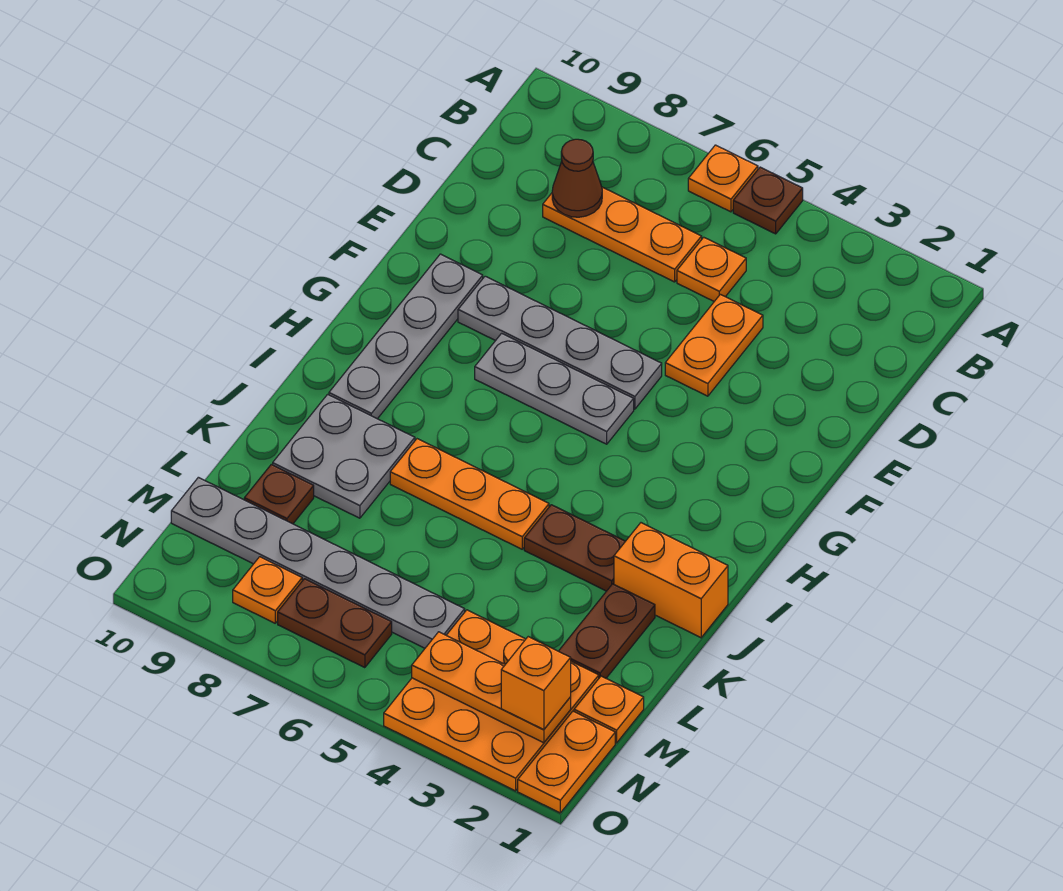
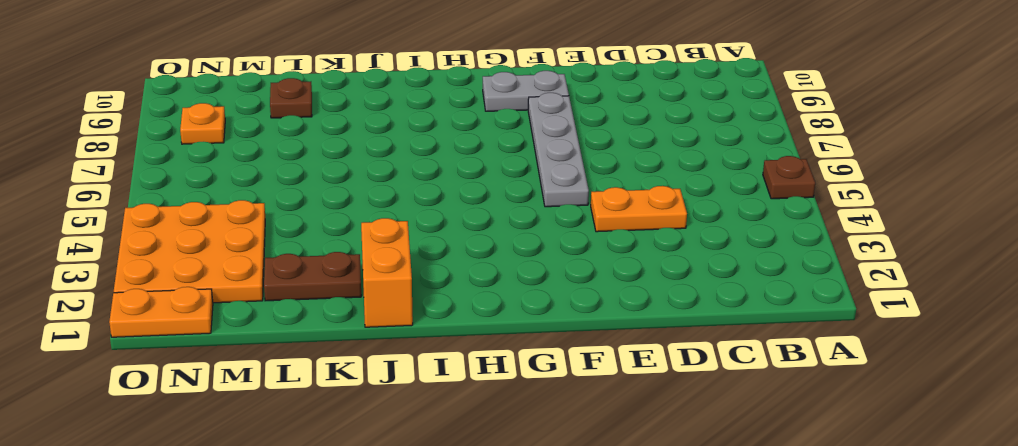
grey plate F9:G9 level 1 -> grey plate F9:I9 level 1
none -> orange plate A6 level 1
none -> orange plate C5 level 1
none -> orange plate C6:C8 level 1

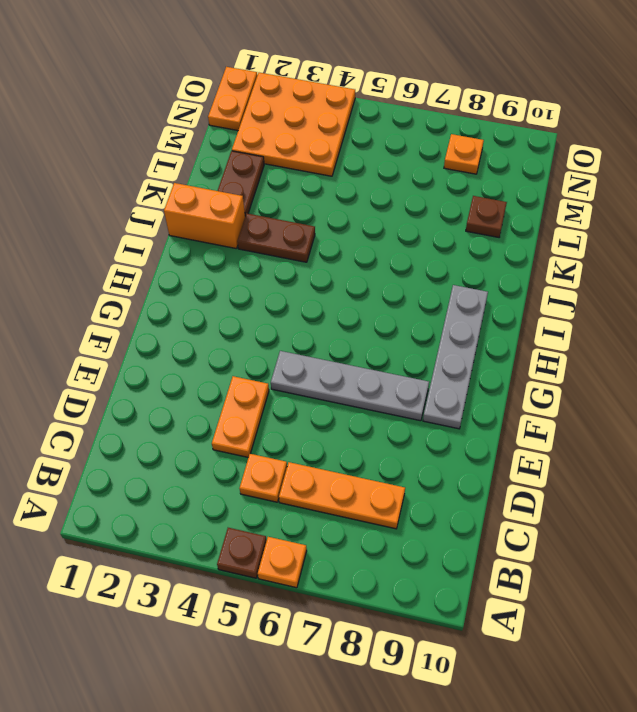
none -> grey plate G5:G7 level 1
none -> orange plate J5:J7 level 1
none -> grey plate J8:K9 level 1

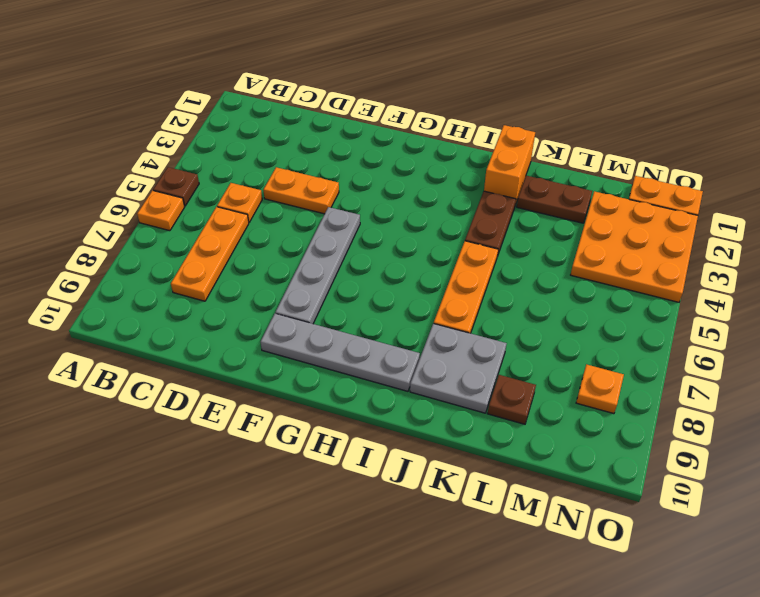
none -> grey plate G5:G7 level 1
none -> orange plate M1 level 1
none -> grey plate M5:M10 level 1

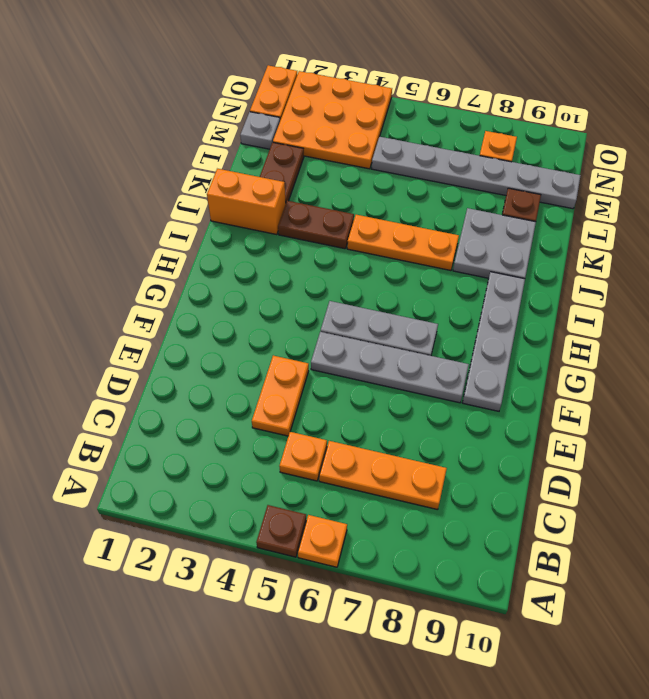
grey plate M1 level 1 -> orange plate M1 level 1
none -> brown plate N6:N7 level 1
none -> brown cone C8 level 2
none -> orange plate N2:N4 level 2

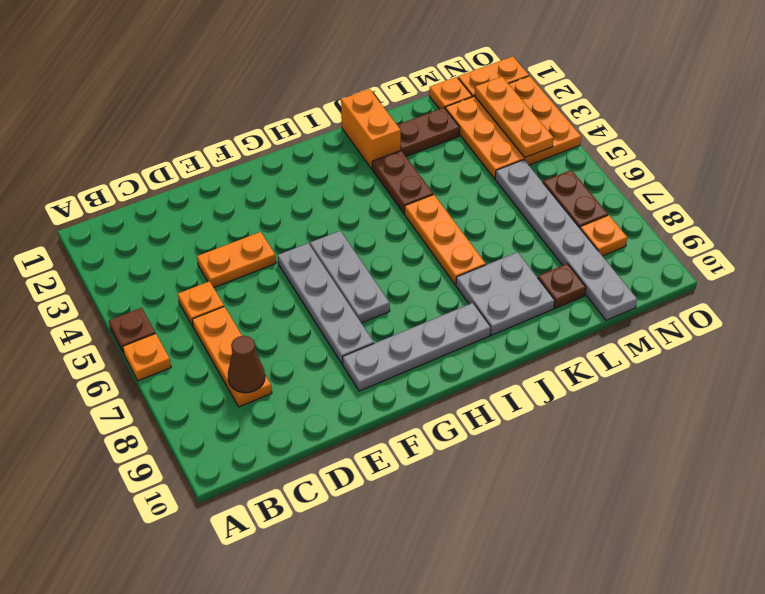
none -> orange brick N2 level 3

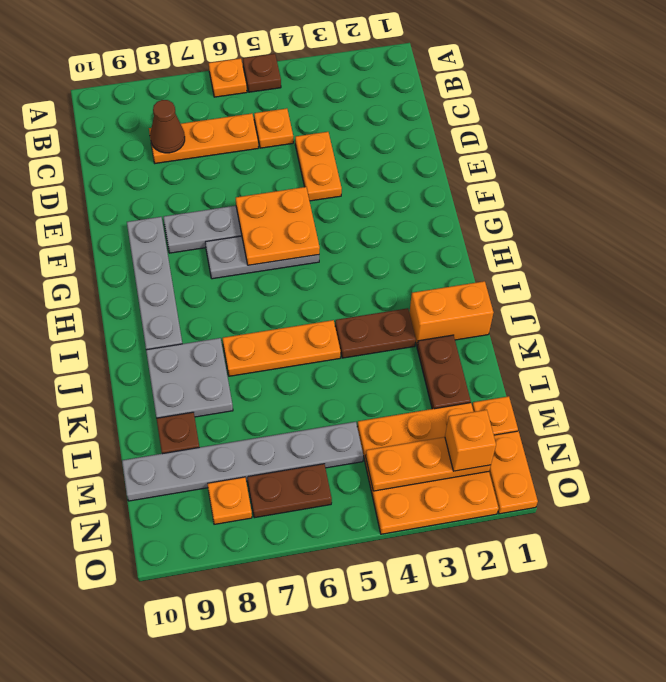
orange plate F5:G6 level 2 -> none

